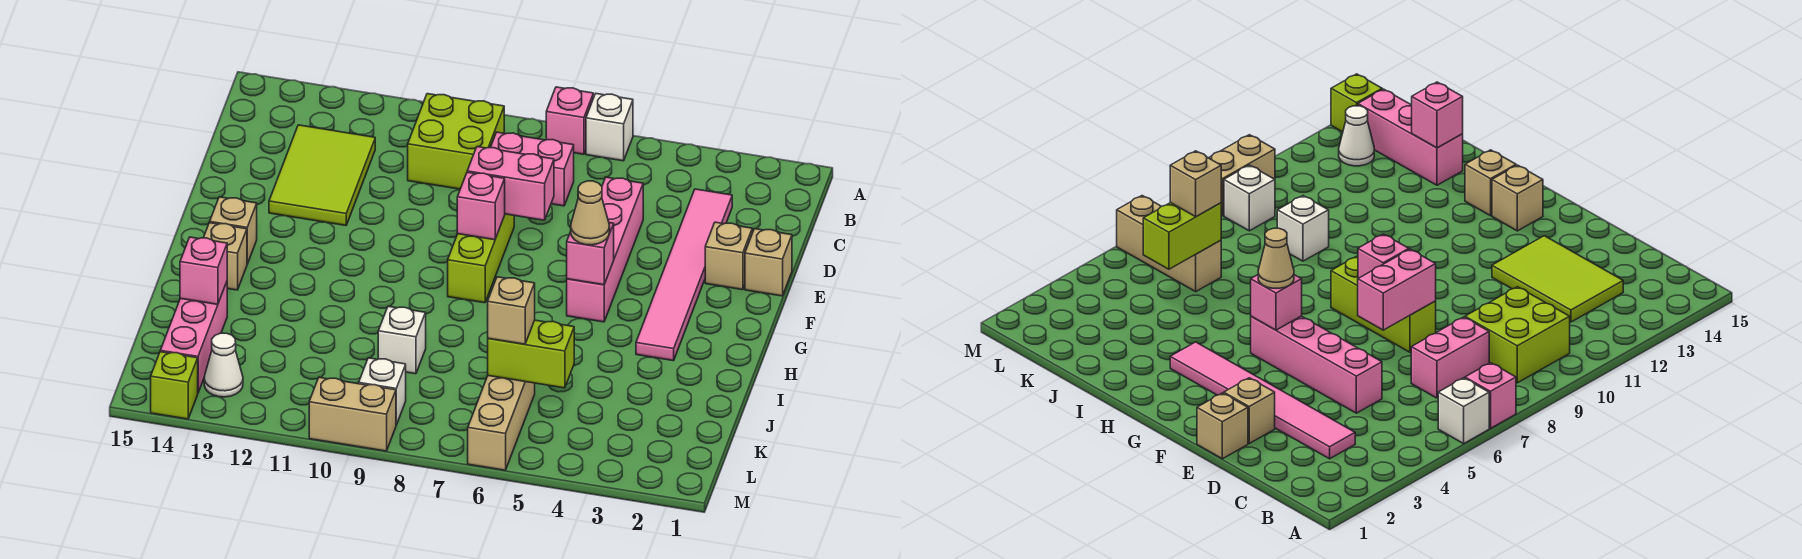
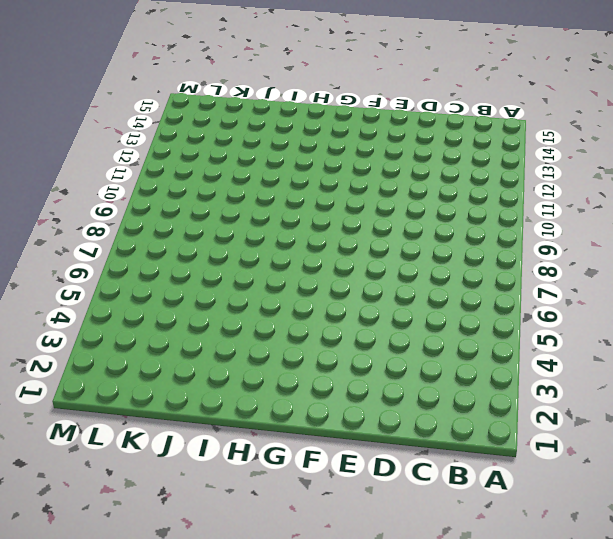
none -> white brick A6 level 1
none -> pink brick A7 level 1
none -> lime brick B9:C10 level 1

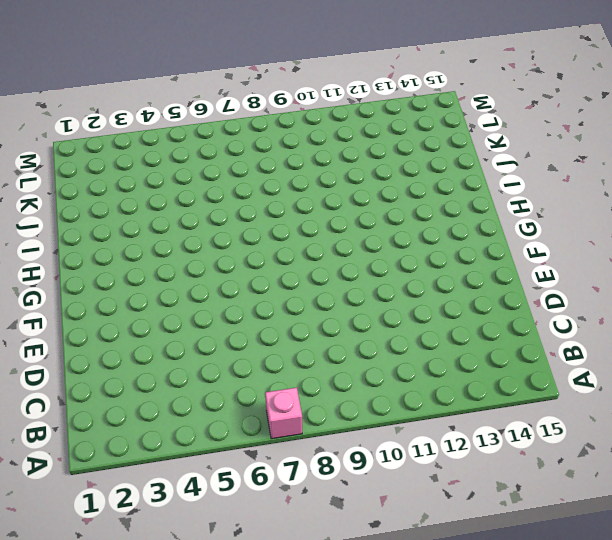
none -> white brick A6 level 1
none -> lime brick B9:C10 level 1
none -> pink tile C3:H3 level 1

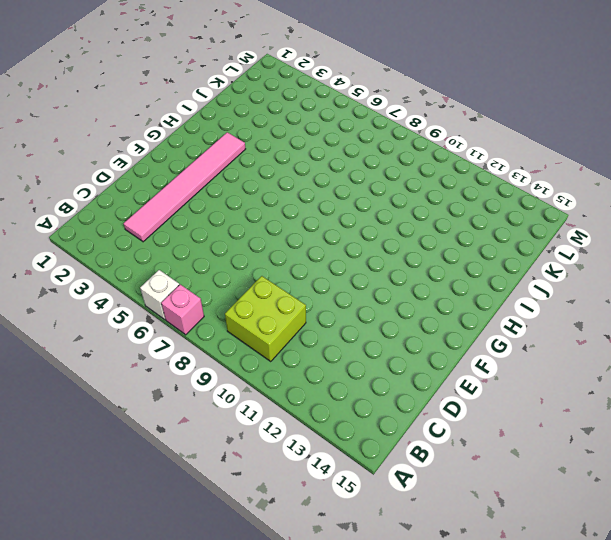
none -> pink brick C7:C8 level 1
none -> lime tile C12:E13 level 1
none -> pink brick D5:G5 level 1

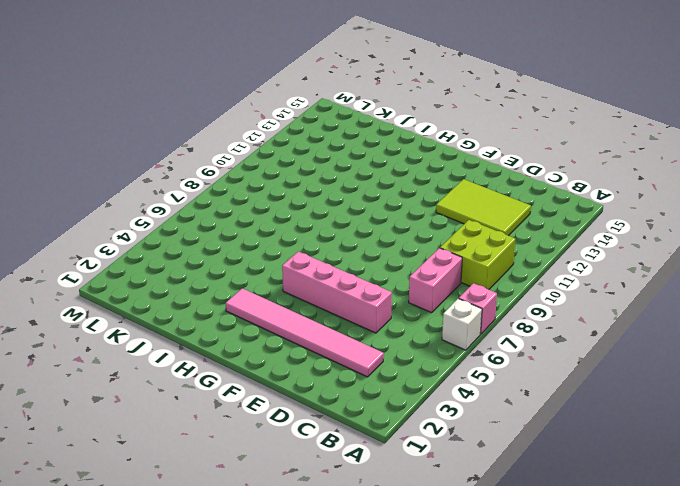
none -> tan brick E1 level 1
none -> tan brick E2 level 1
none -> lime brick E8:G8 level 1

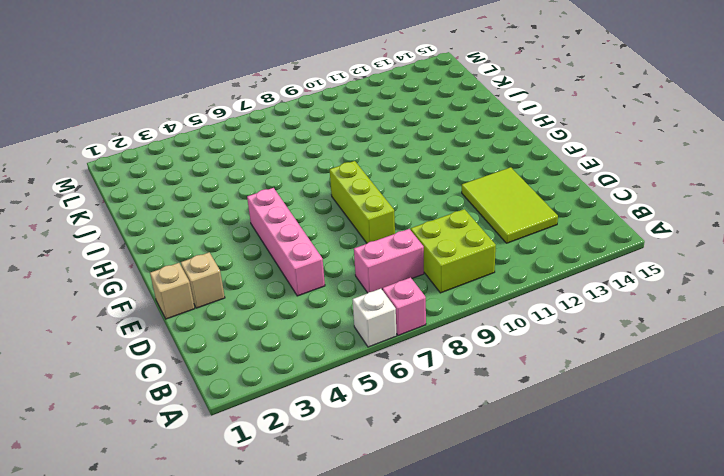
none -> pink tile C3:H3 level 1
none -> tan brick G14 level 1
none -> tan brick H14 level 1

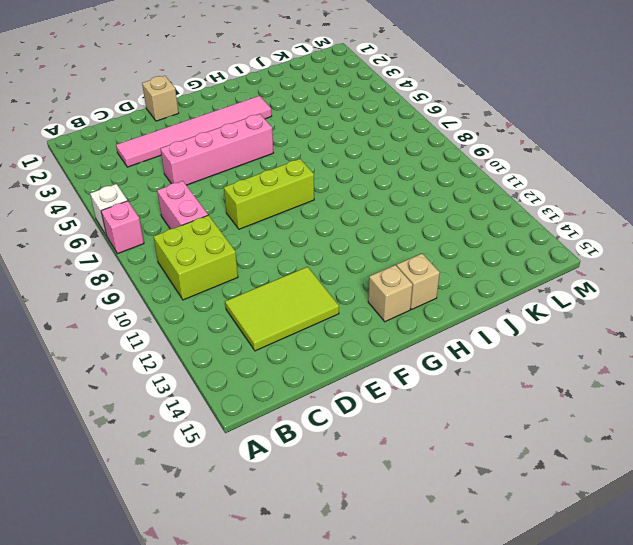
none -> tan brick E2 level 1
none -> white brick J9 level 1
none -> pink brick J14:L14 level 1

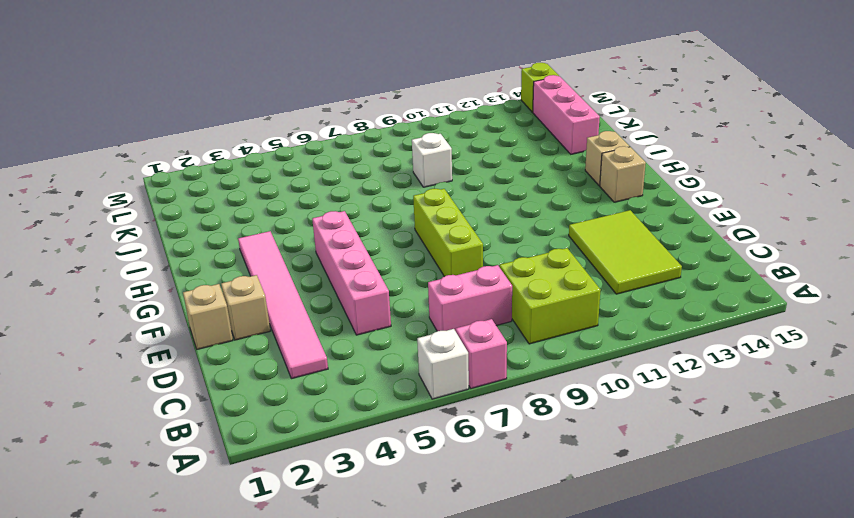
none -> tan brick K6:M6 level 1
none -> white brick L9 level 1
none -> white cone L13 level 1

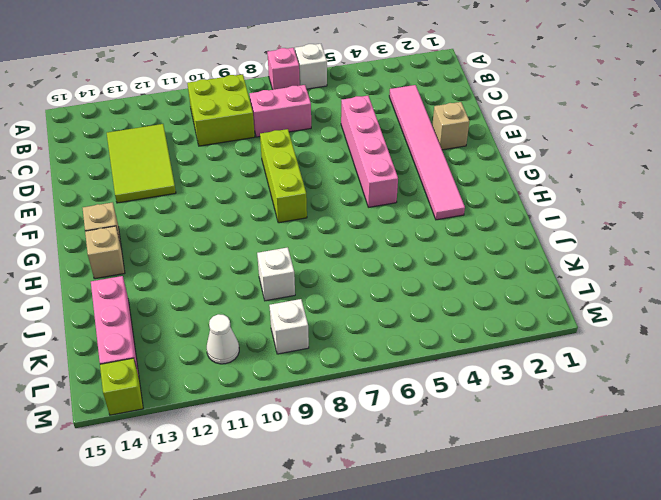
white cone L11 level 1 -> white cone L13 level 1
none -> tan brick E1 level 1
none -> tan brick K6:M6 level 1
none -> tan brick M9:M10 level 1

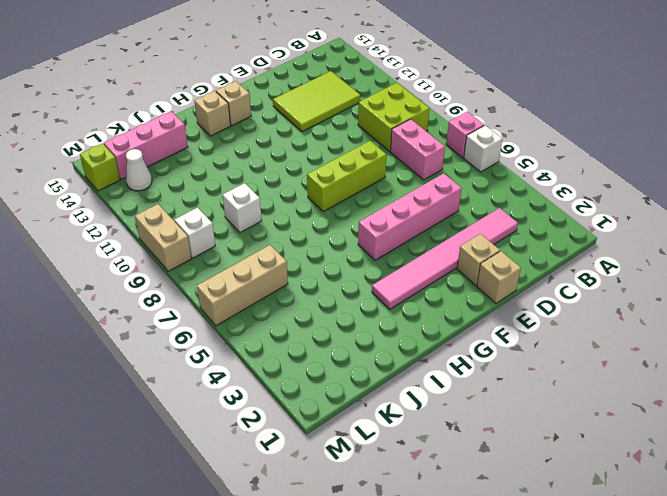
none -> pink brick E7:E8 level 2
none -> pink brick F8 level 2
none -> pink brick G5 level 2

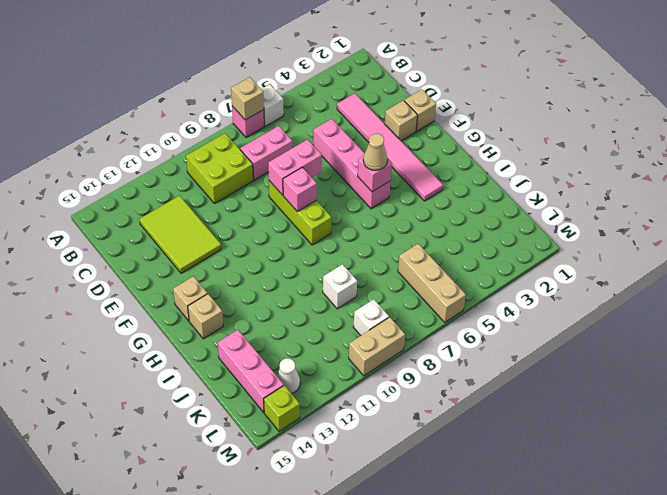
tan brick A7 level 2 -> tan brick K6 level 3
none -> pink brick J14 level 2
none -> lime brick K5:K6 level 2

